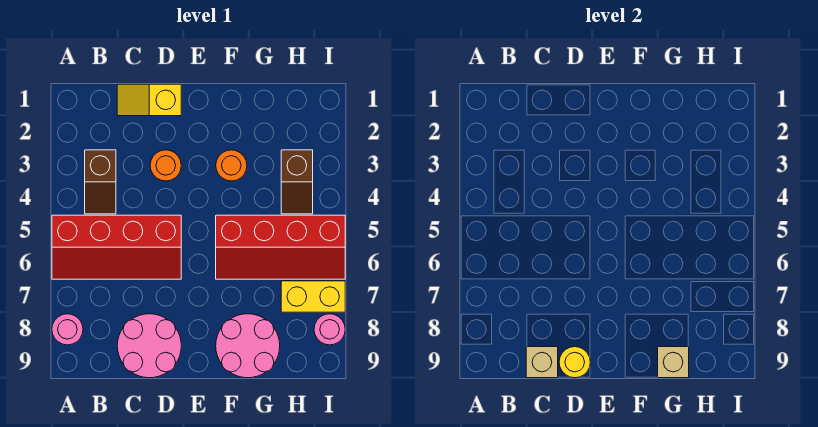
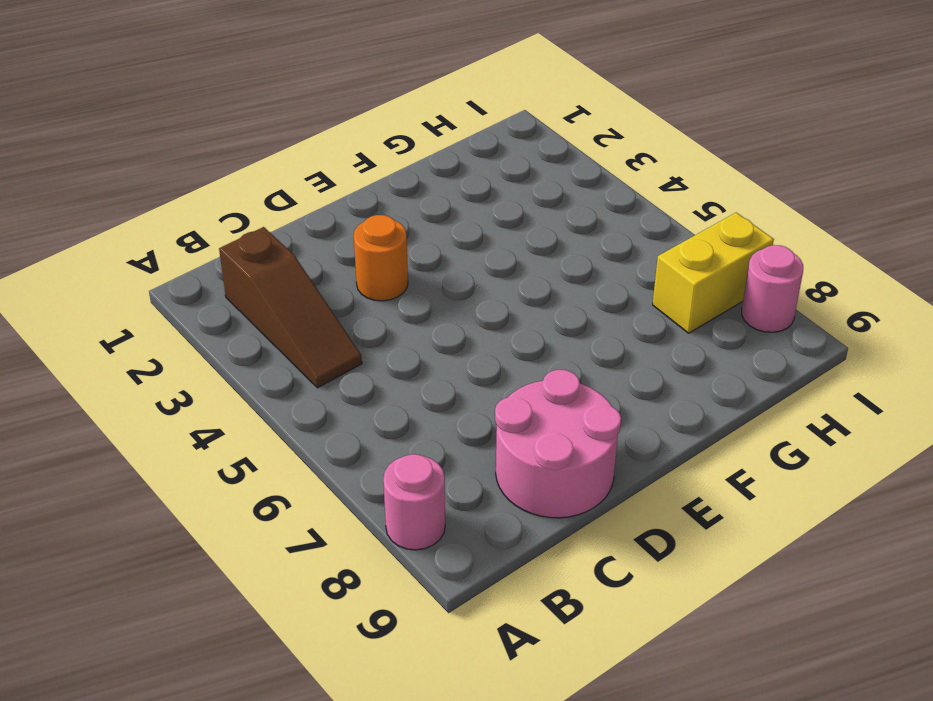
brown slope B2:B4 level 1 top 2 -> brown slope B3:B4 level 1 top 3
none -> red slope A5:D6 level 1 top 5
none -> yellow slope C1:D1 level 1 top D
none -> orange round brick F3 level 1

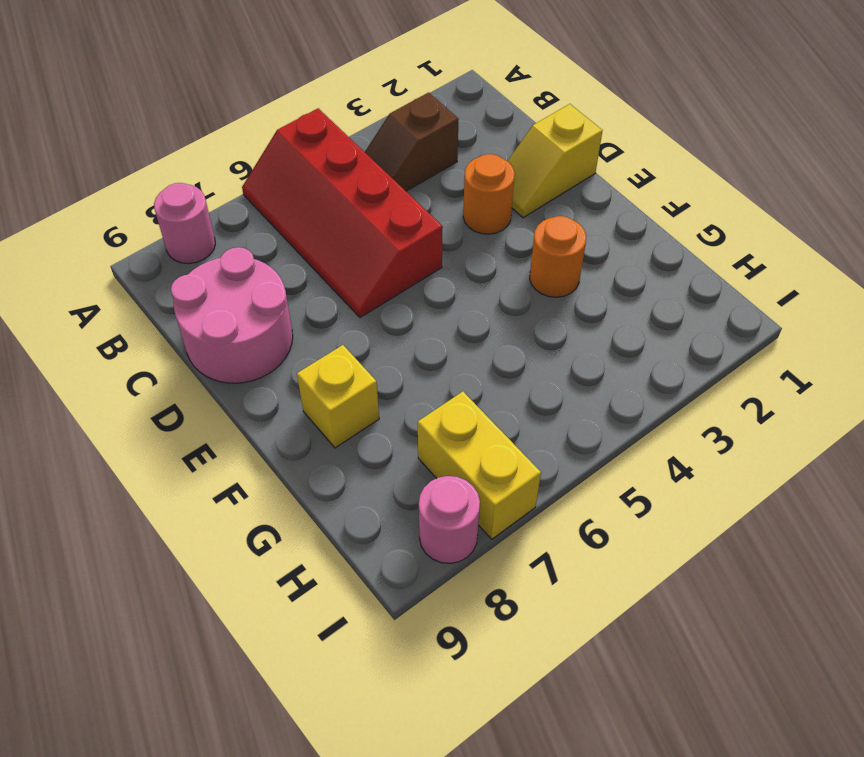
yellow slope D1:D2 level 1 top 1 -> yellow slope C1:D1 level 1 top D
yellow brick F8 level 1 -> pink round brick F8:G9 level 1
none -> red slope F5:I6 level 1 top 5
none -> brown slope H3:H4 level 1 top 3
none -> tan brick C9 level 2

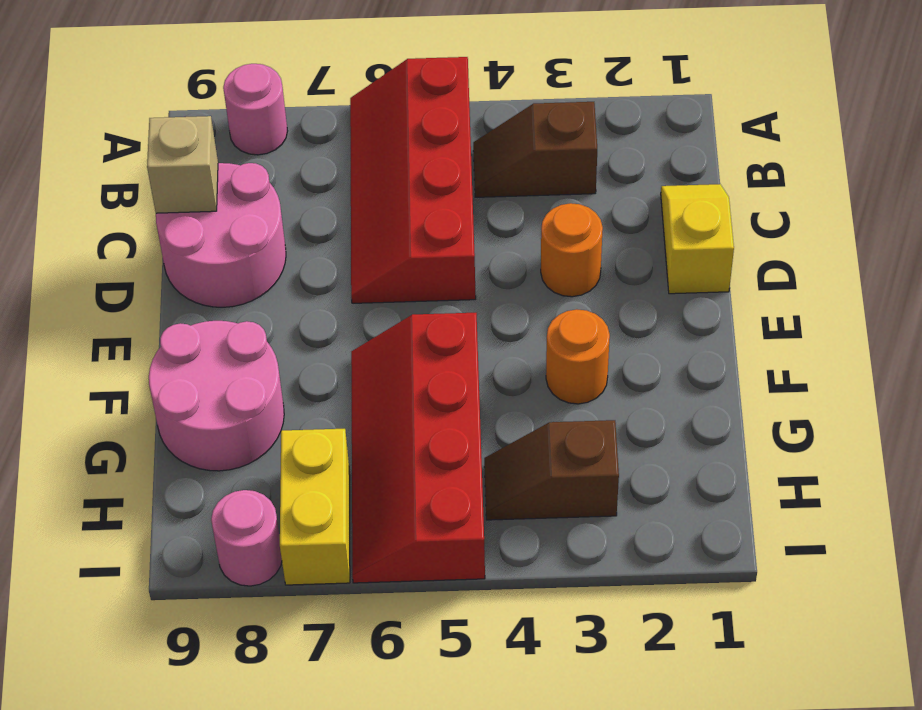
none -> yellow round brick D9 level 2
none -> tan brick G9 level 2

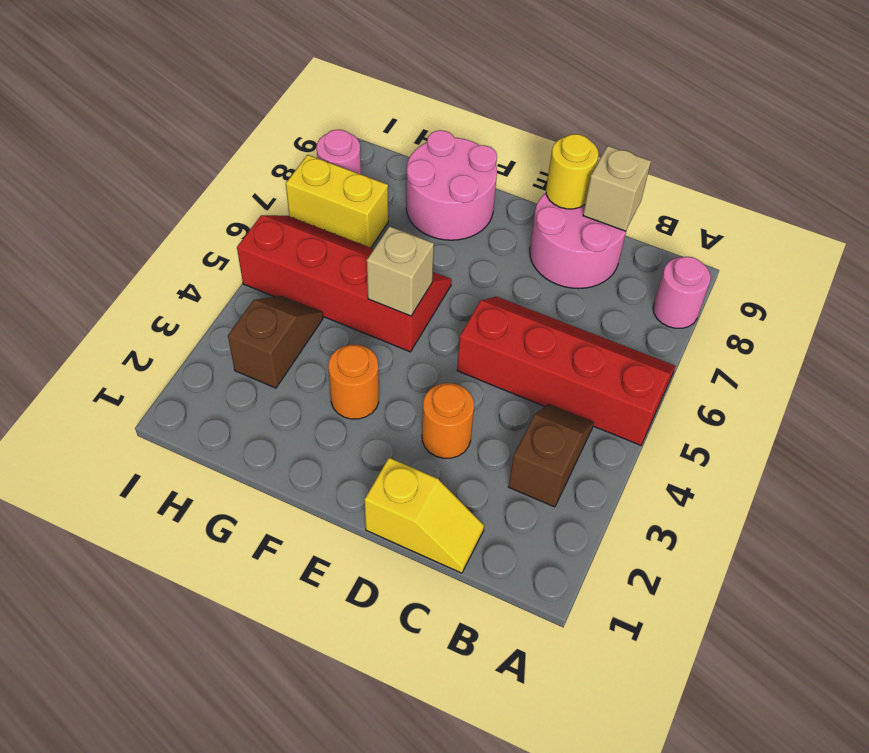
tan brick F5 level 2 -> tan brick G9 level 2

